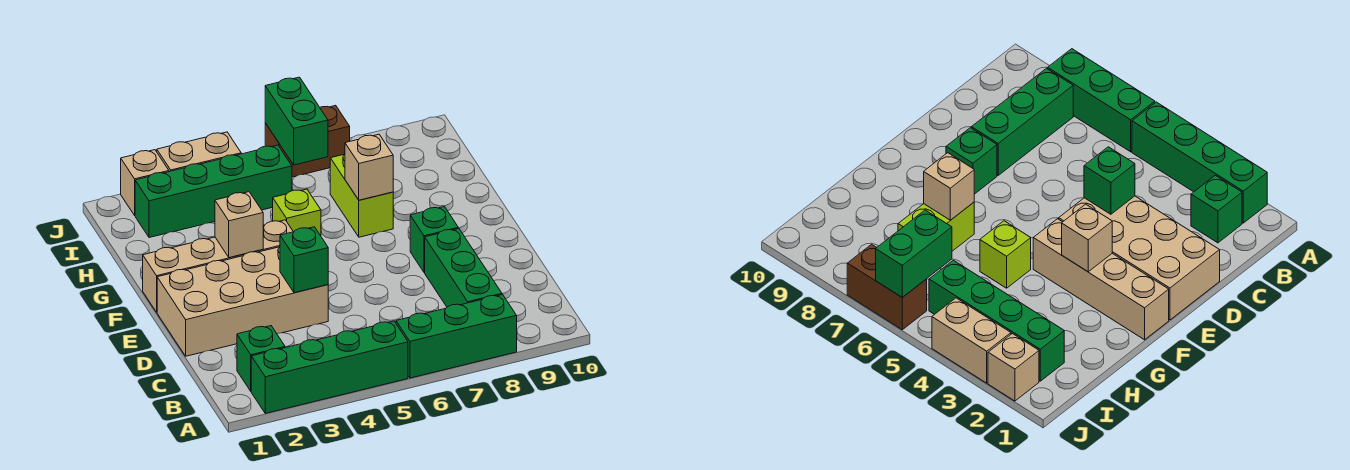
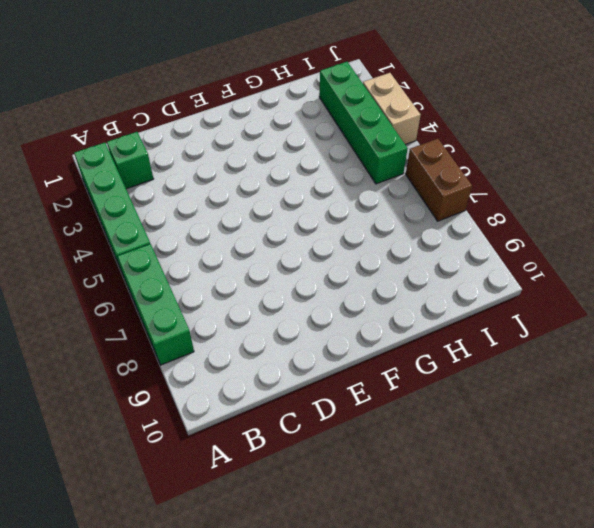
none -> green brick B8:D8 level 1
none -> tan brick D1:E4 level 1
none -> green brick E8 level 1

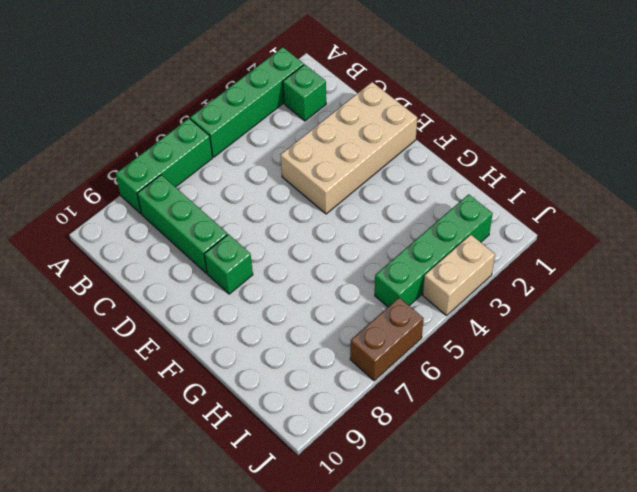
none -> tan brick F1:F4 level 1
none -> lime brick G5 level 1
none -> lime brick G7:H7 level 1

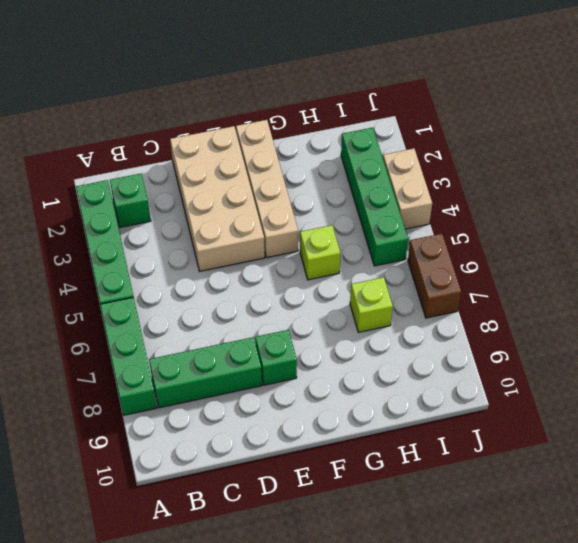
lime brick H7 level 1 -> lime brick G7:H7 level 1
none -> tan brick J2 level 1
none -> green brick D4 level 2
none -> tan brick F3 level 2

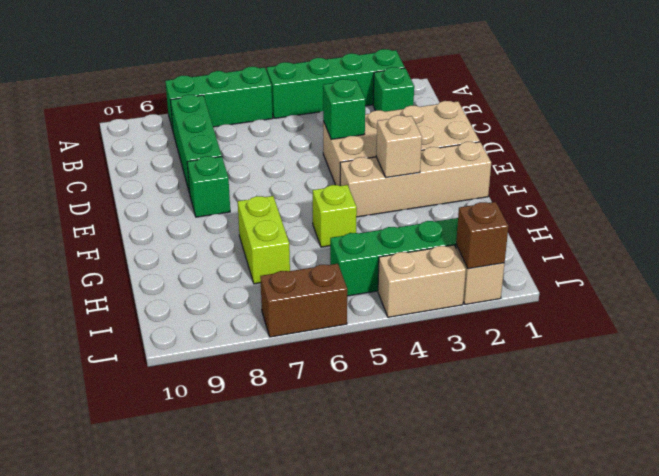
brown brick J2 level 2 -> none
none -> tan brick G7 level 2
none -> green brick I6:J6 level 2

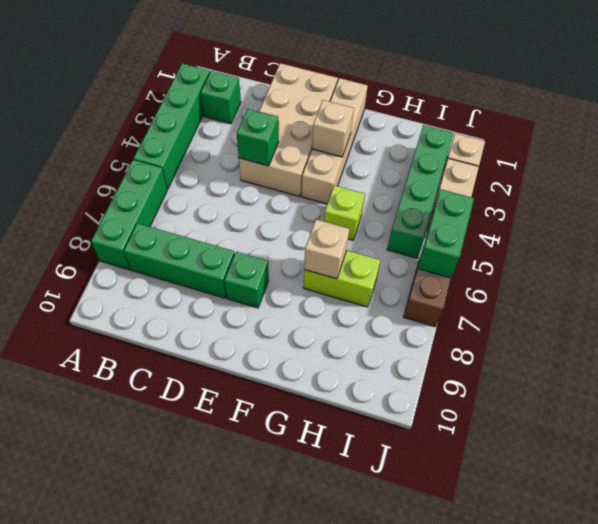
green brick J5:J6 level 2 -> green brick I6:J6 level 2

